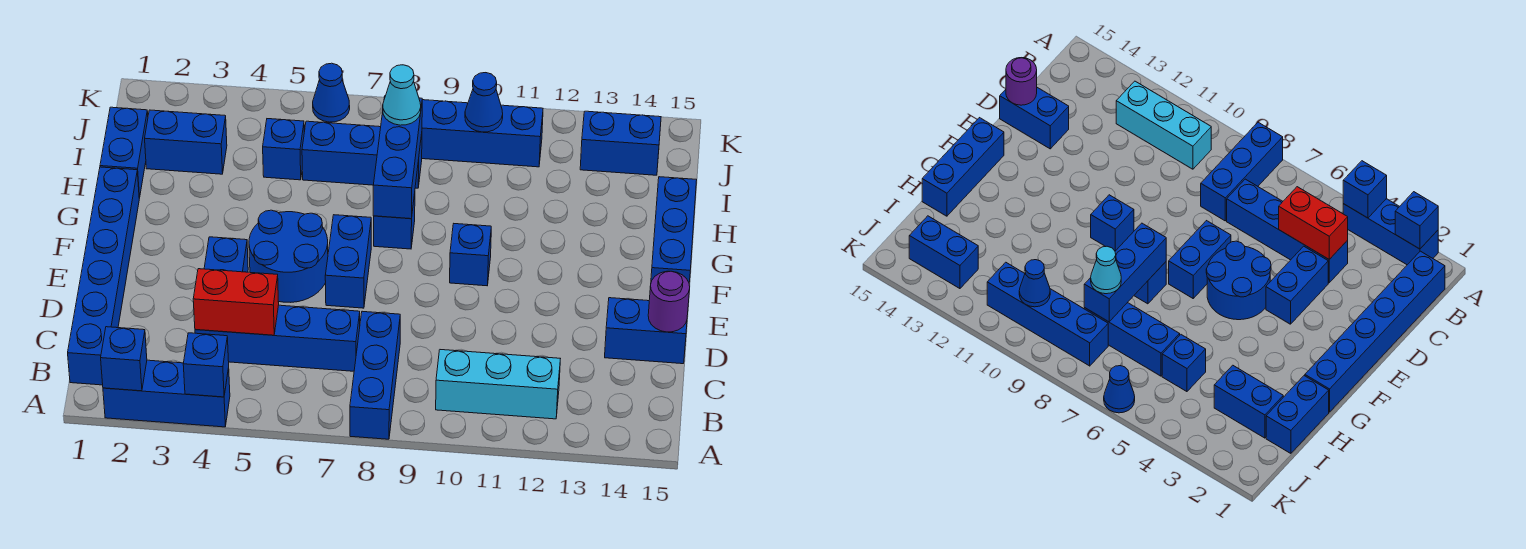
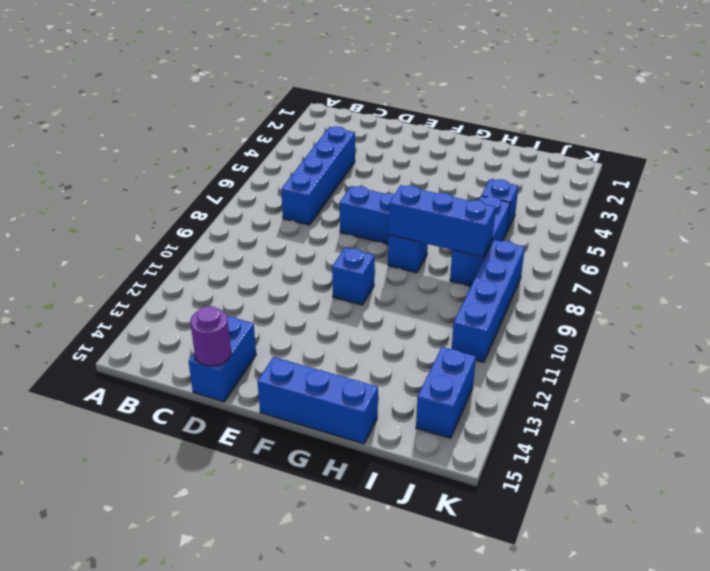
none -> blue brick A2:A4 level 1
none -> blue brick A8:C8 level 1
none -> blue brick B1:G1 level 1

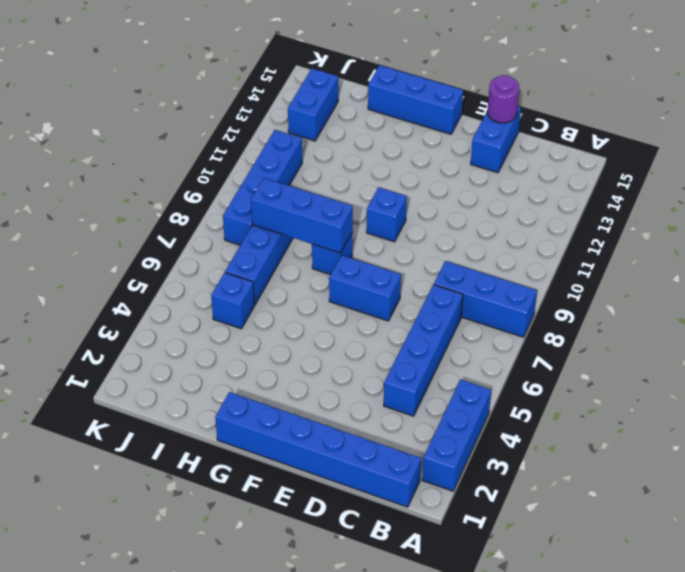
none -> cyan brick B10:B12 level 1
none -> blue brick D4:E4 level 1
none -> blue round brick E5:F6 level 1

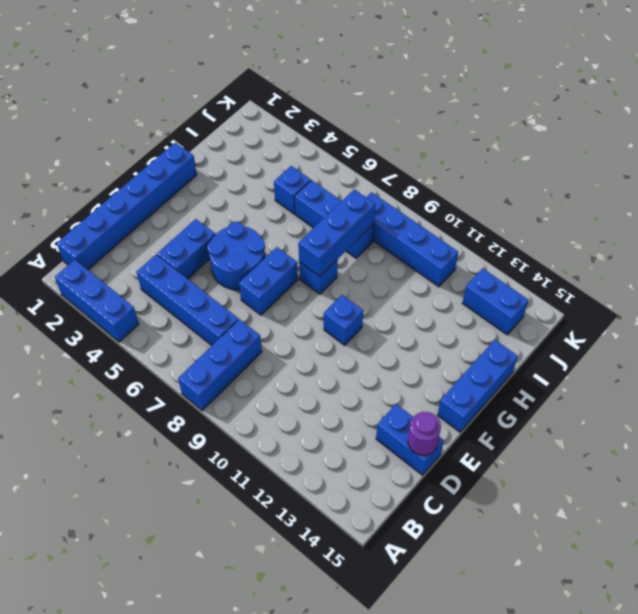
none -> cyan brick B10:B12 level 1
none -> blue brick H1:I1 level 1
none -> blue brick I2:I3 level 1

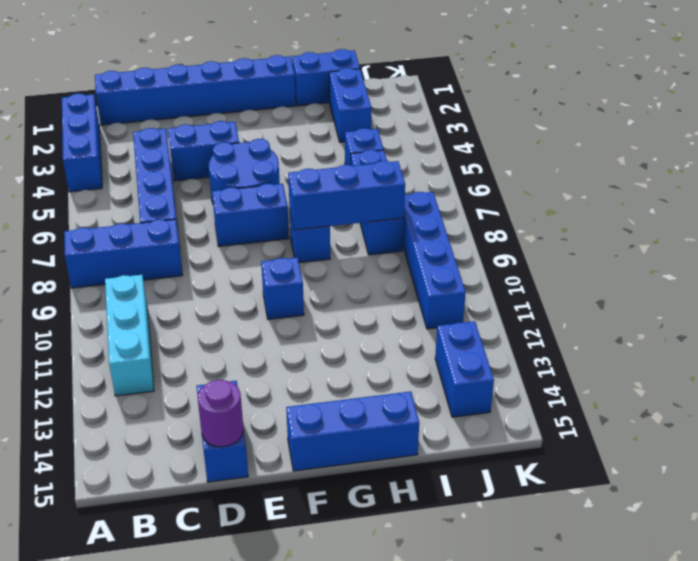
none -> blue cone K6 level 1
none -> blue brick A2 level 2
none -> blue brick A4 level 2

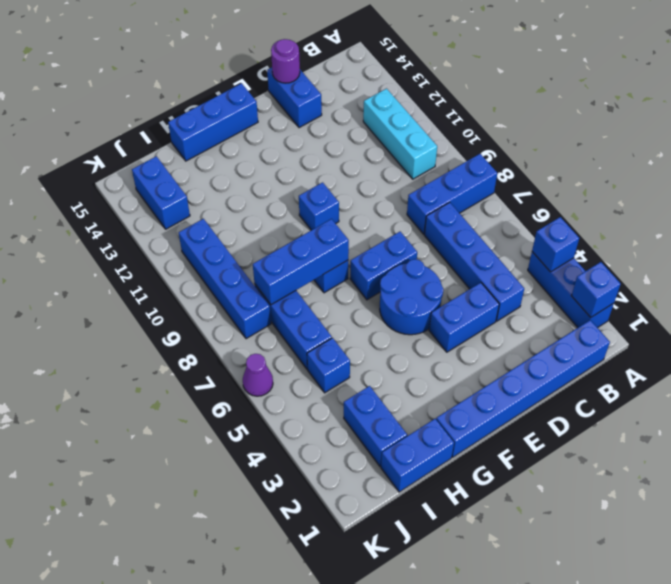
purple cone K6 level 1 -> blue cone K6 level 1
none -> red brick C4:C5 level 2
none -> blue cone J10 level 2
none -> cyan cone I8 level 3

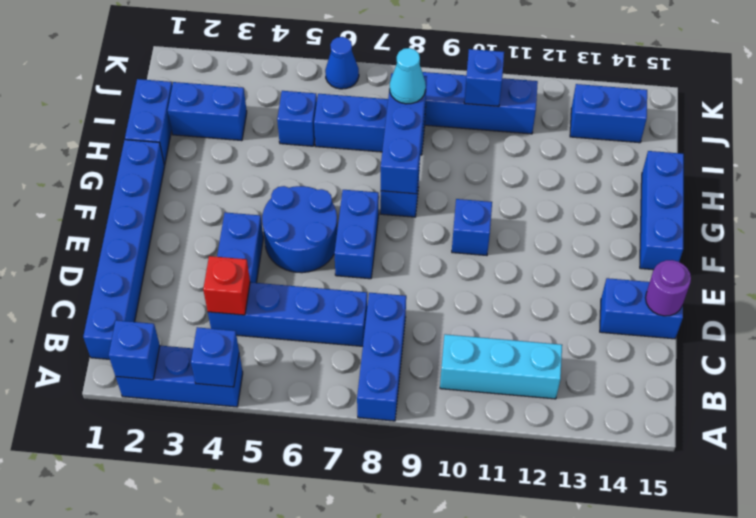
red brick C4 level 2 -> red brick C4:C5 level 2
blue brick J10 level 2 -> blue cone J10 level 2

